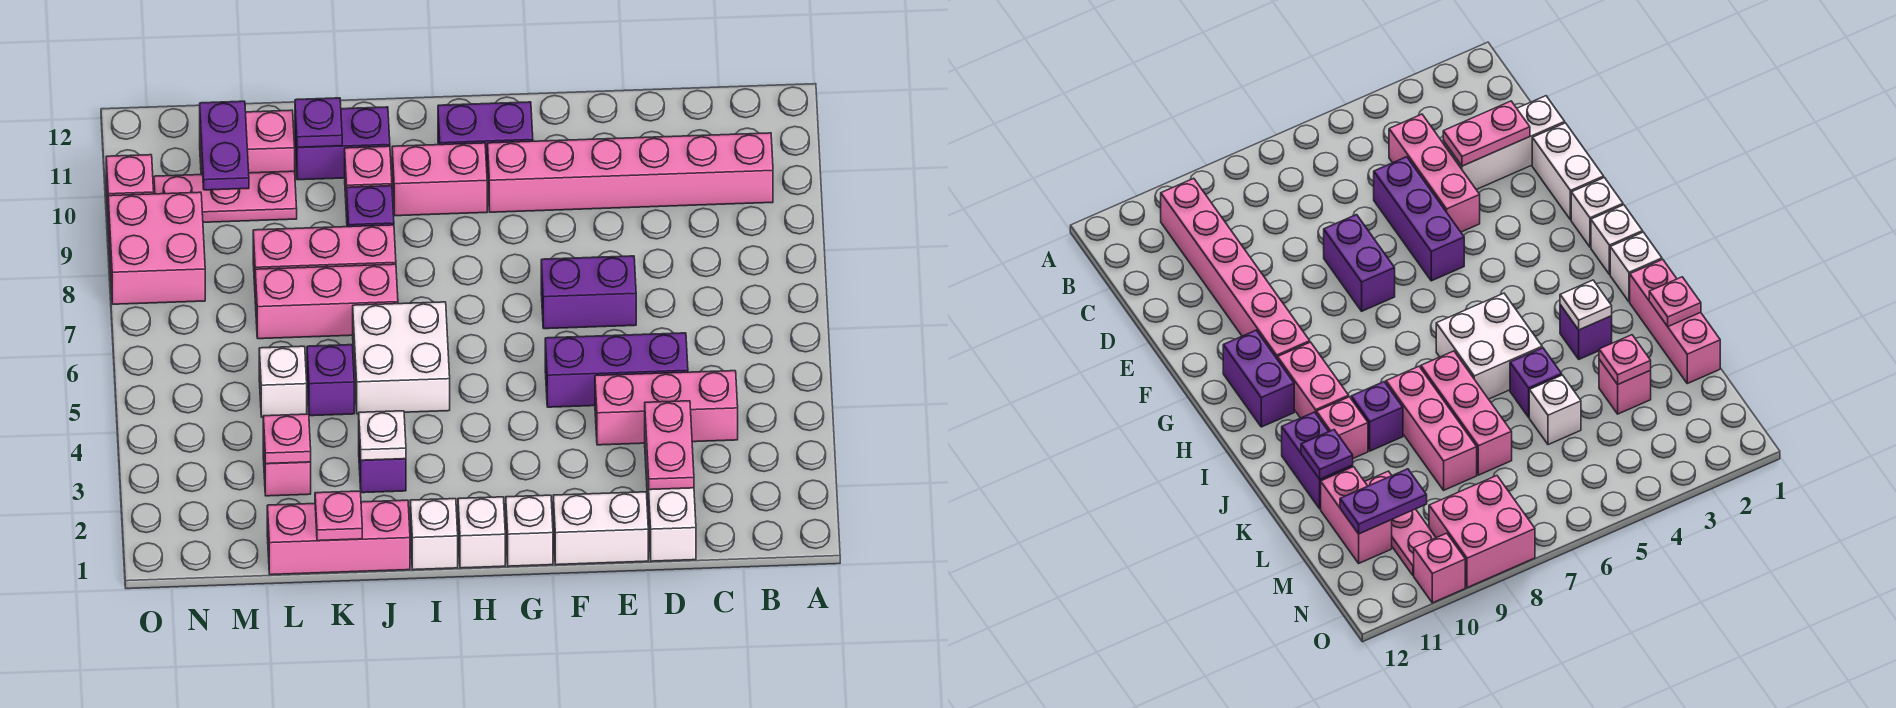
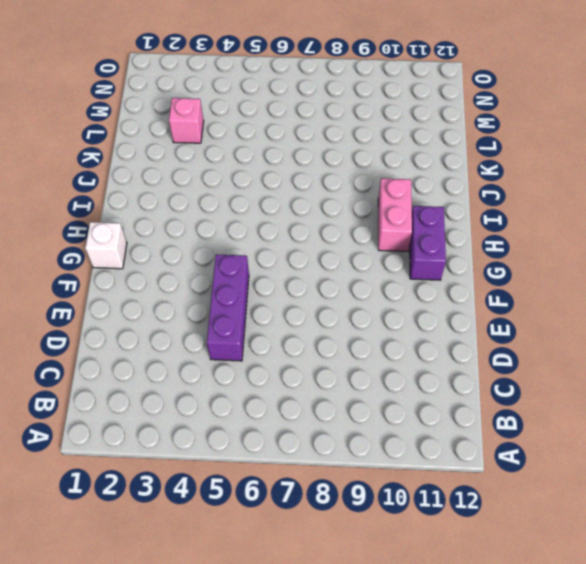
none -> pink brick B10:G10 level 1
none -> pink brick C4:E4 level 1
none -> white brick D1:D3 level 1
none -> white brick E1:F1 level 1

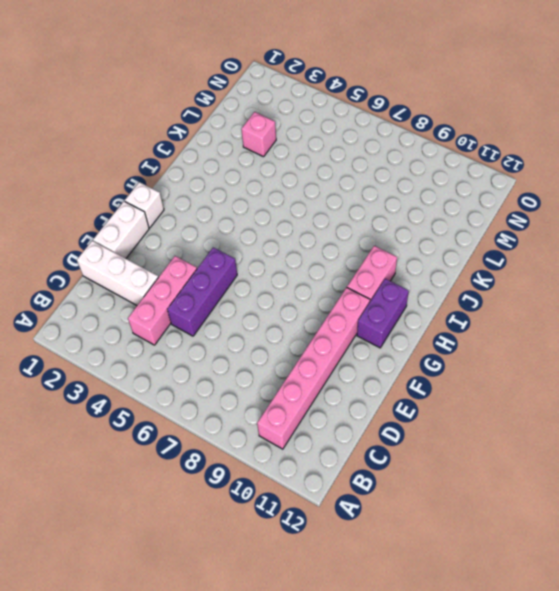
none -> purple brick E7:F7 level 1
none -> white brick H1 level 1
none -> white brick I1 level 1
none -> white brick I5:J6 level 1

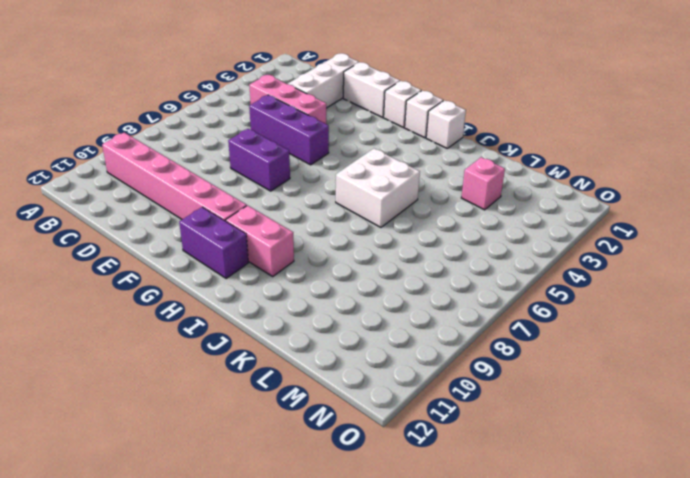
none -> pink brick J1:L1 level 1
none -> purple brick J3 level 1
none -> pink brick J7:L7 level 1
none -> pink brick J8:L8 level 1

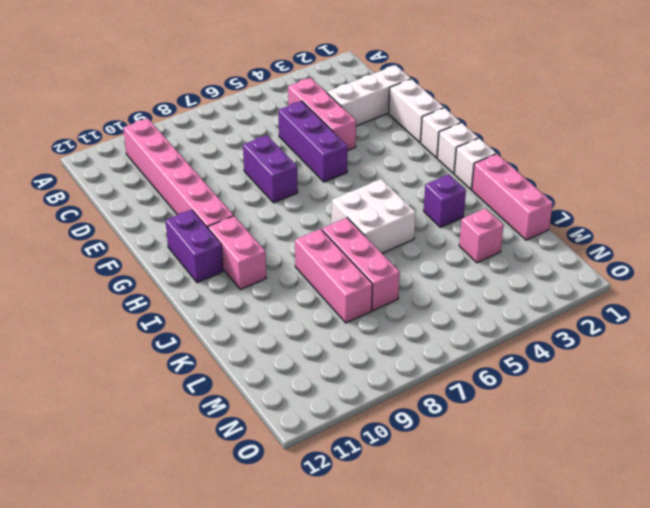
none -> purple brick J9 level 1
none -> pink brick J10 level 1
none -> purple brick J11:K11 level 1
none -> purple brick K5 level 1

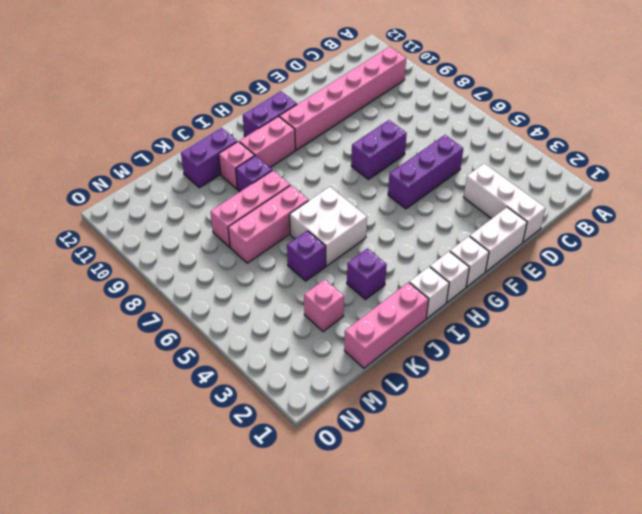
none -> pink brick C4:E4 level 1
none -> white brick L5 level 1
none -> pink plate L10:N10 level 1
none -> pink brick L11:M11 level 1

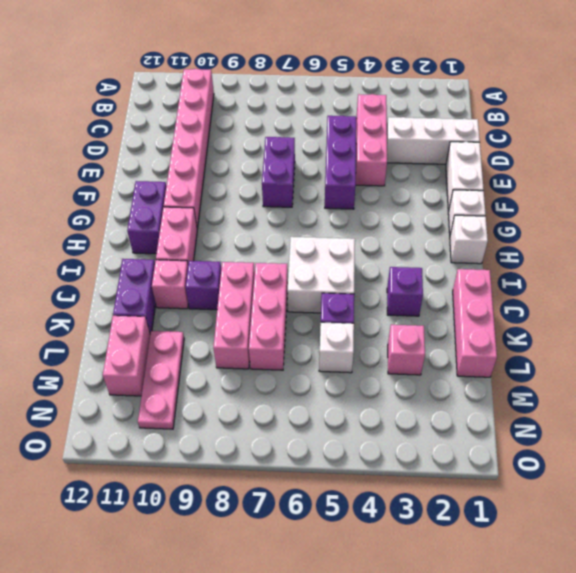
none -> white brick I1 level 1
none -> pink brick N8:O9 level 1
none -> pink brick O10 level 1
none -> pink plate D2:D3 level 2

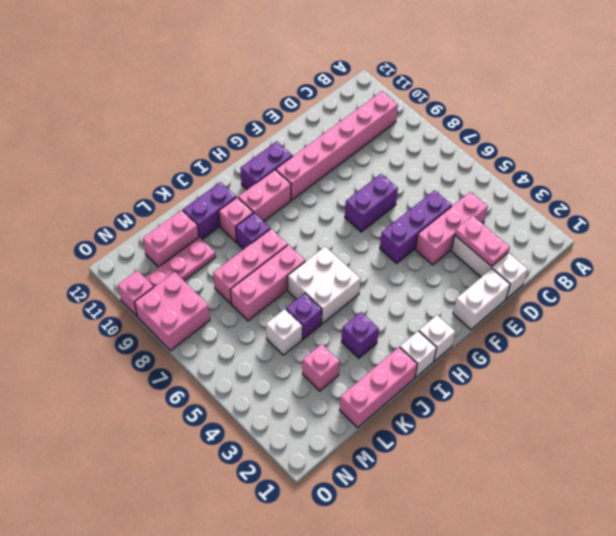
none -> white brick G1 level 1
none -> white plate J3 level 2
none -> pink plate K1 level 2
none -> purple plate K11 level 2

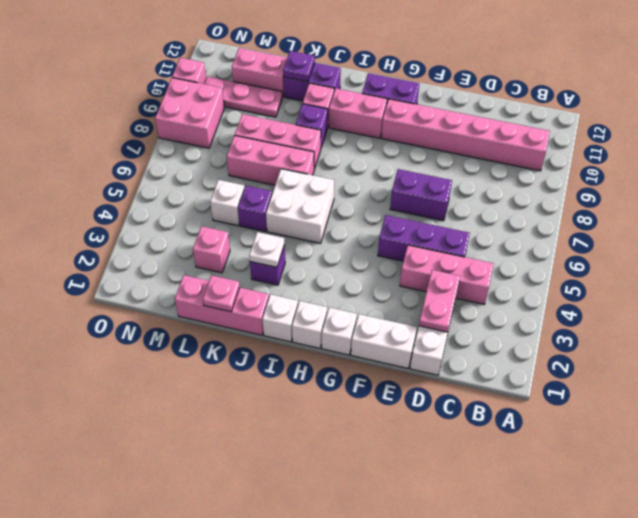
none -> pink plate L3 level 2
none -> purple plate M10:M11 level 2

